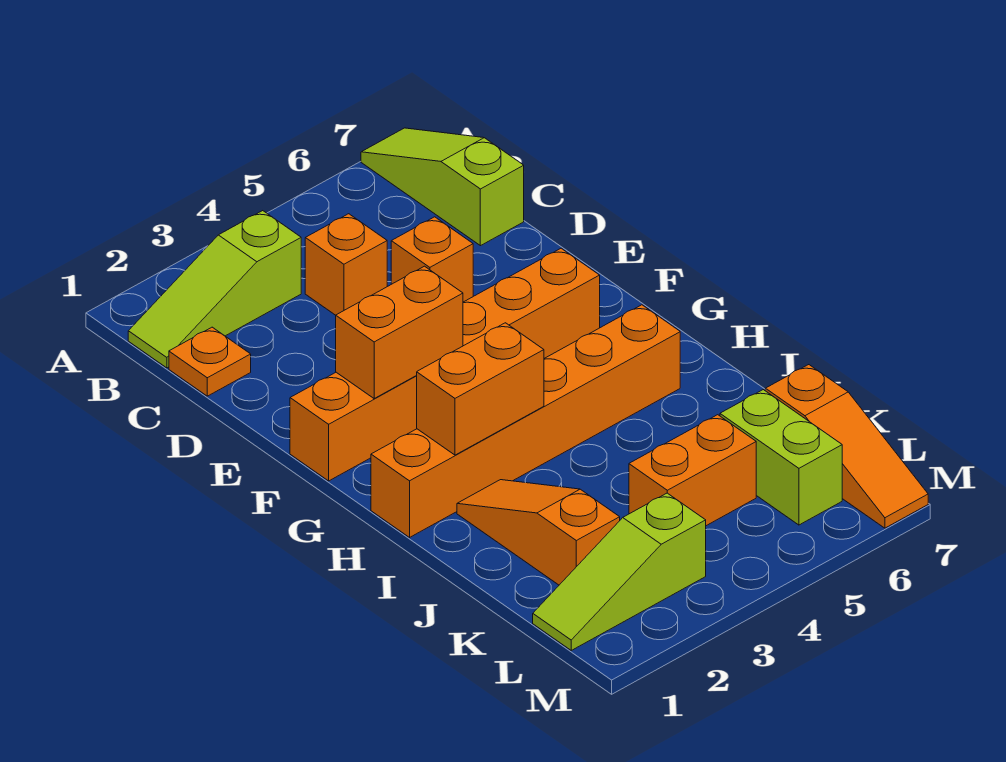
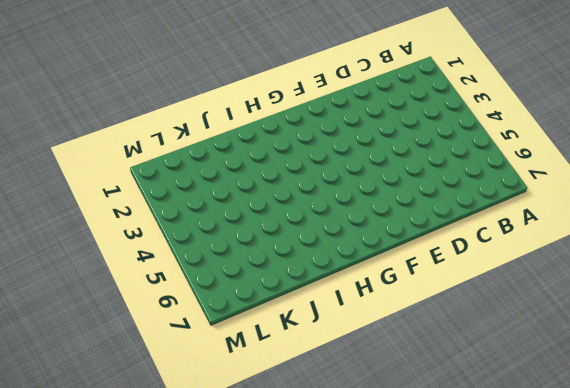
none -> lime slope A7:C7 level 1 top C
none -> lime slope B1:B3 level 1 top 3
none -> orange plate C1 level 1

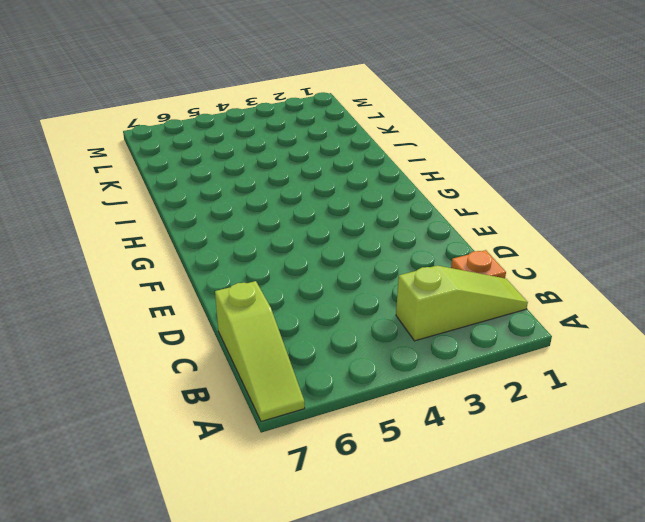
none -> orange brick C4 level 1
none -> orange brick D5 level 1
none -> orange brick F1:F6 level 1

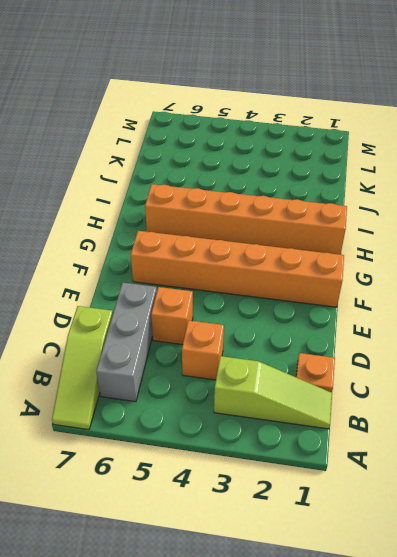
grey brick B6:D6 level 1 -> none
none -> orange slope I2:K2 level 1 top K
none -> orange brick K4:K5 level 1
none -> lime brick K6:L6 level 1

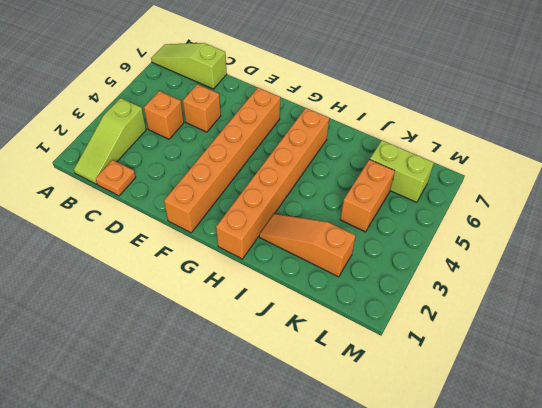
none -> orange slope K7:M7 level 1 top K
none -> lime slope L1:L3 level 1 top 3
none -> orange brick F2:F3 level 2

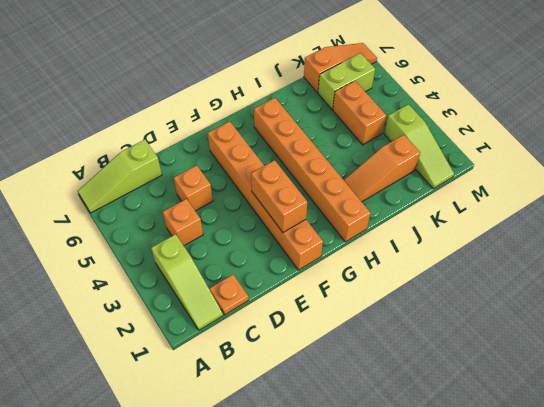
none -> orange brick H2:H3 level 2

